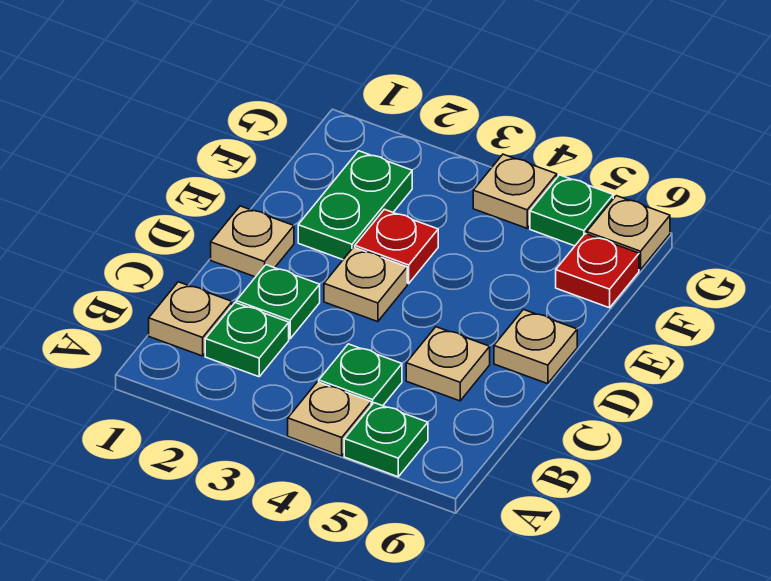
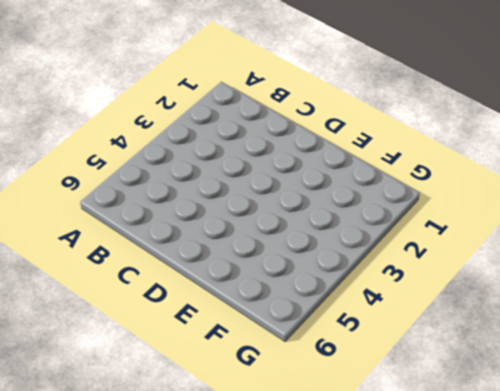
none -> tan plate A4 level 1
none -> green plate A5 level 1
none -> tan plate B1 level 1

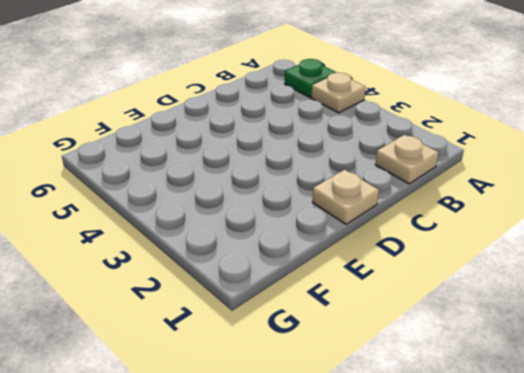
none -> green plate B2 level 1
none -> green plate B4 level 1
none -> green plate C2 level 1

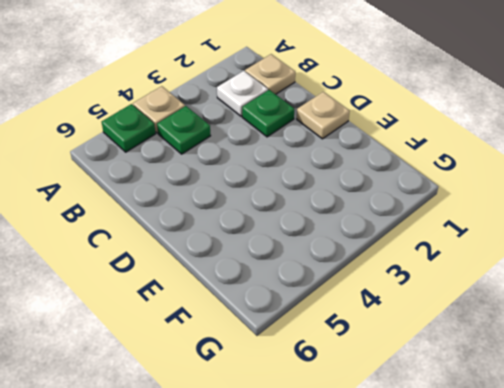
white plate B2 level 1 -> green plate B2 level 1
none -> tan plate C5 level 1
none -> tan plate D3 level 1
none -> tan plate D6 level 1

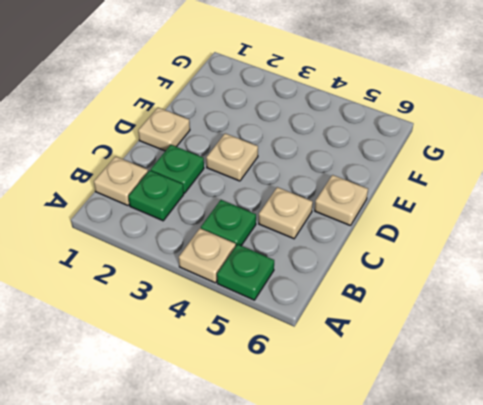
none -> green plate E2:F2 level 1
none -> red plate E3 level 1
none -> red plate F6 level 1

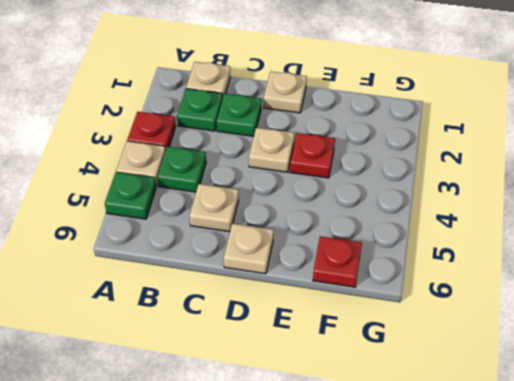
red plate A3 level 1 -> none
none -> green plate E2:F2 level 1
none -> tan plate G4 level 1
none -> green plate G5 level 1

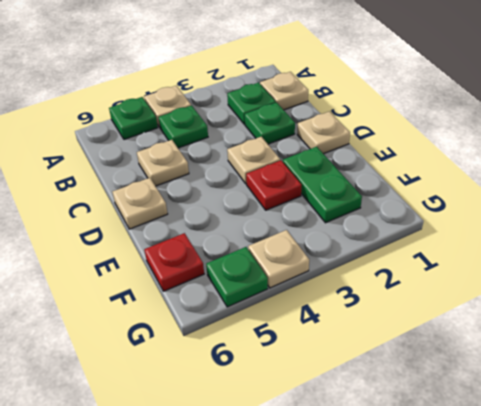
none -> tan plate G6 level 1

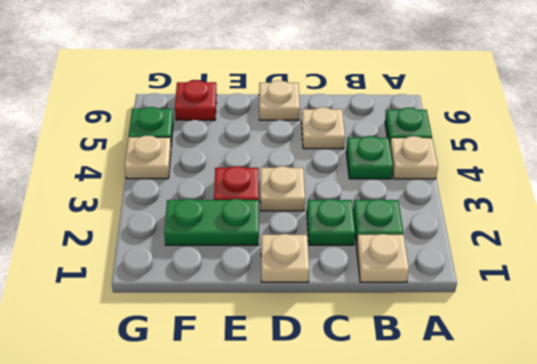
none -> tan plate G6 level 1

